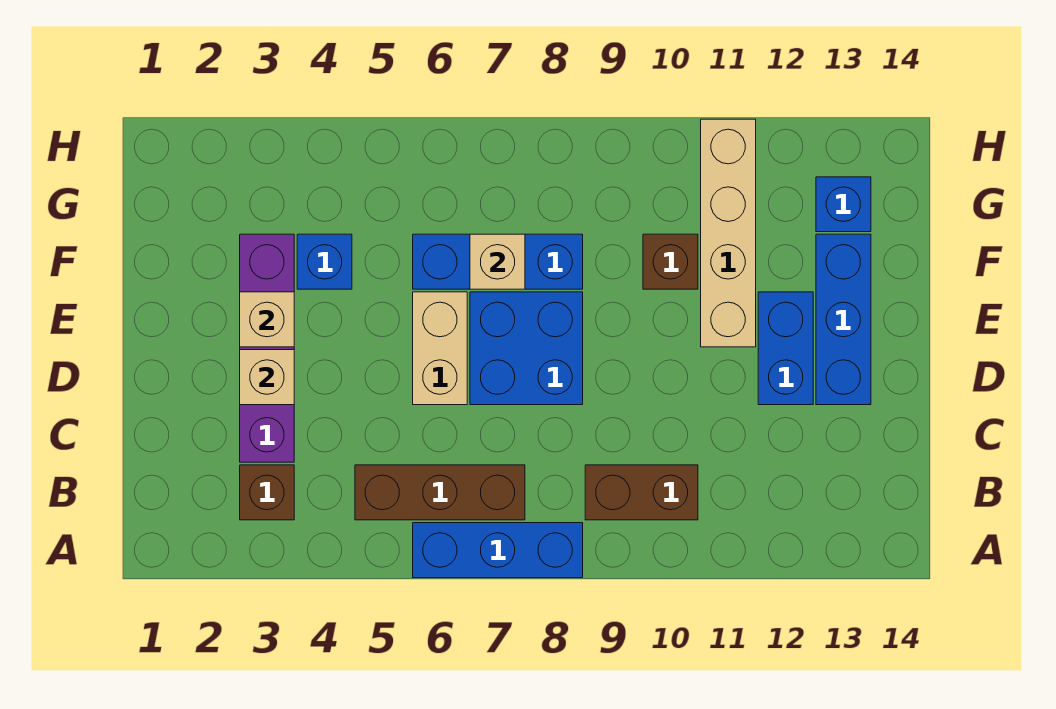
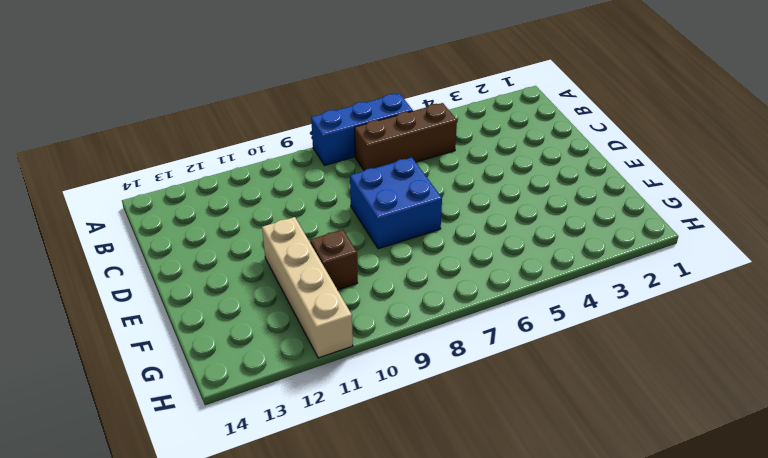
none -> brown brick B3 level 1
none -> brown brick B9:B10 level 1
none -> purple brick C3:F3 level 1

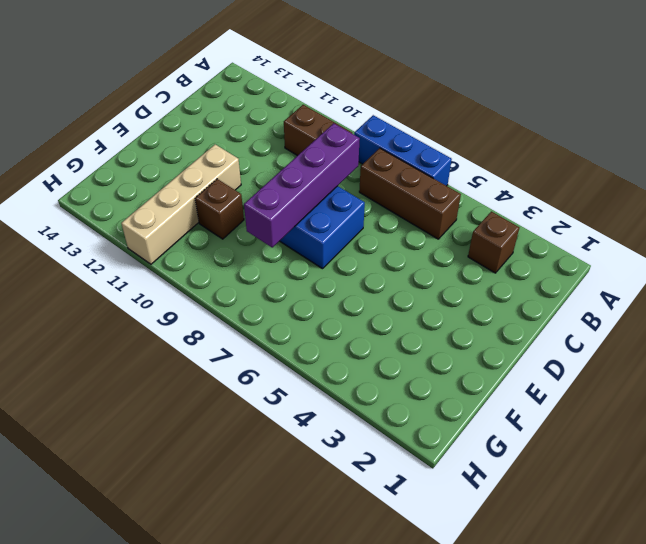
purple brick C8:F8 level 2 -> purple brick C3:F3 level 1
none -> tan brick D6:E6 level 1
none -> blue brick D12:E12 level 1
none -> blue brick D13:F13 level 1

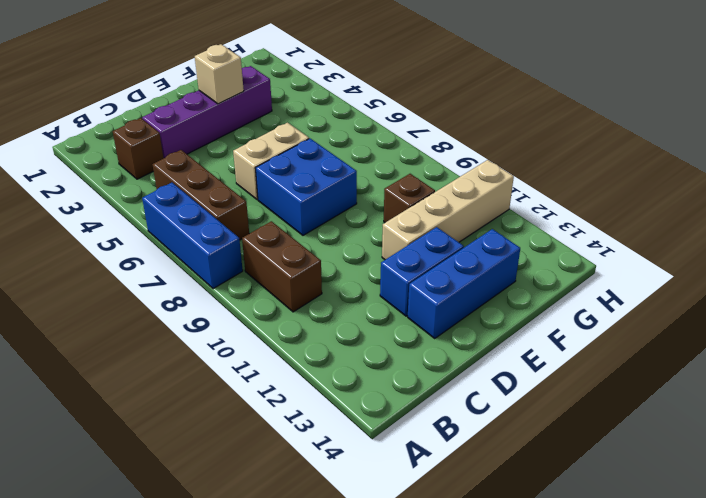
none -> blue brick F4 level 1
none -> blue brick F6:F8 level 1
none -> blue brick G13 level 1

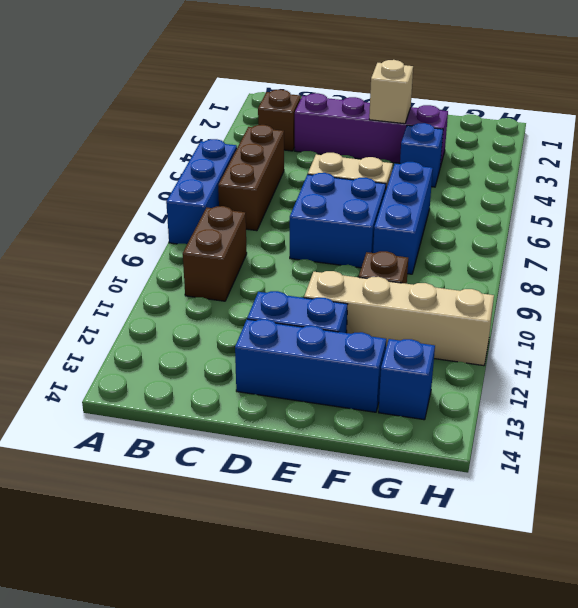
none -> tan brick D3 level 2
none -> tan brick F7 level 2

